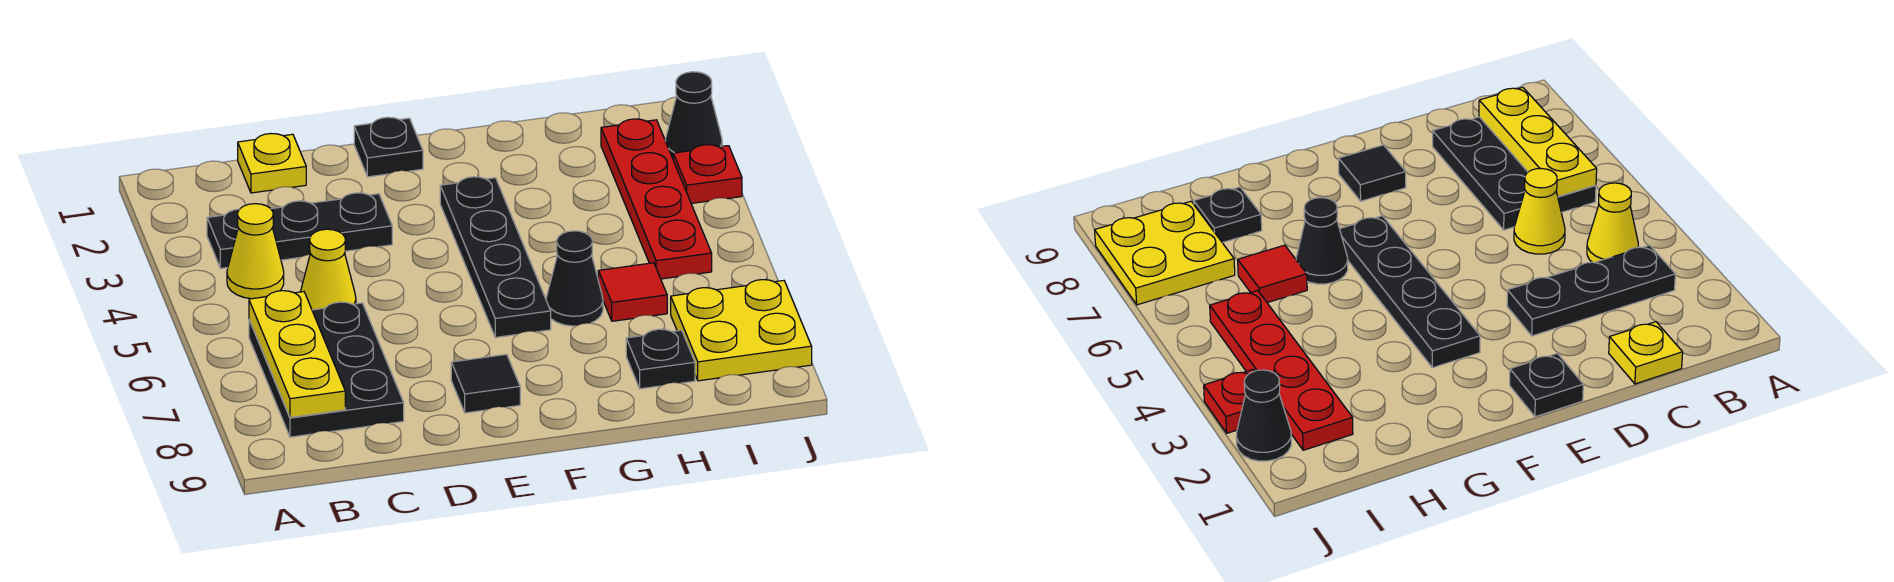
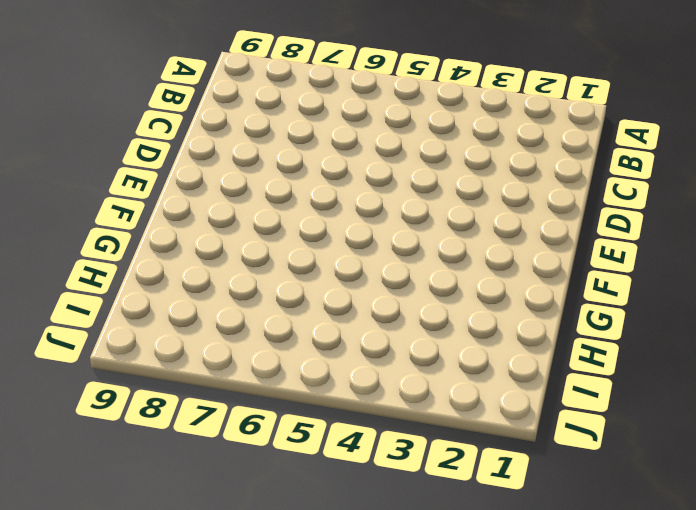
none -> black plate B3:D3 level 1
none -> yellow cone B4 level 1
none -> black plate B6:C8 level 1

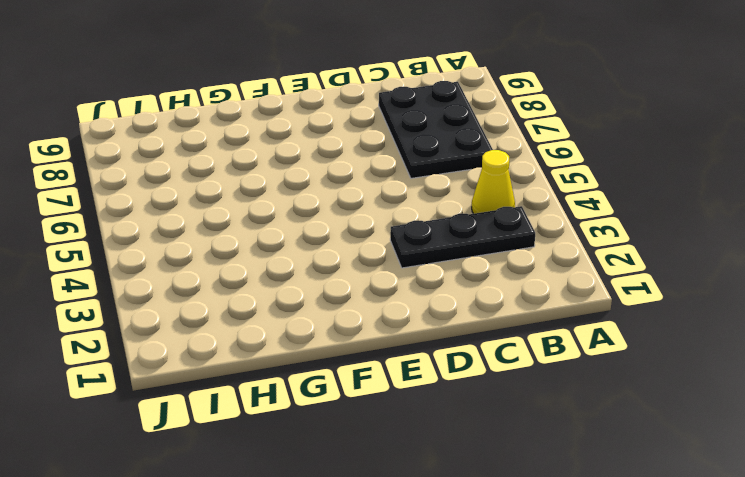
none -> yellow plate C1 level 1
none -> yellow cone C5 level 1
none -> black plate E1 level 1

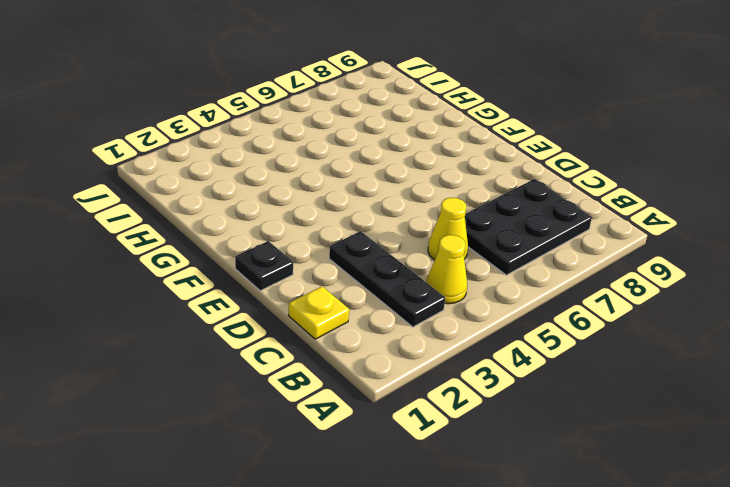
none -> black tile E8 level 1
none -> black plate F3:F6 level 1
none -> black cone G6 level 1

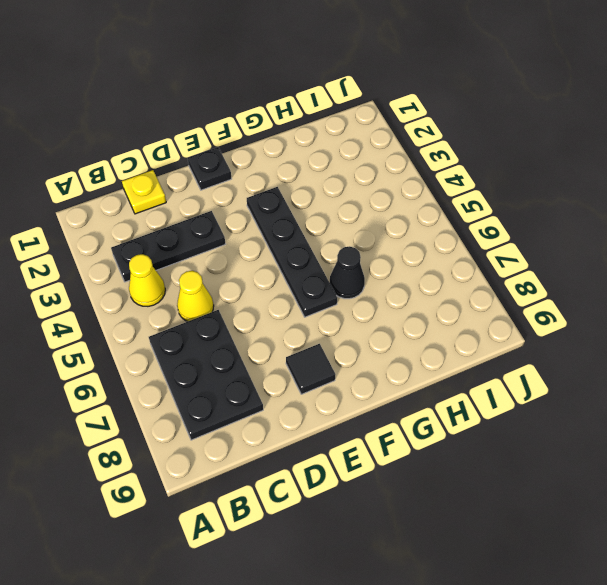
none -> red tile H6 level 1
none -> black plate H8 level 1
none -> red plate I2:I5 level 1

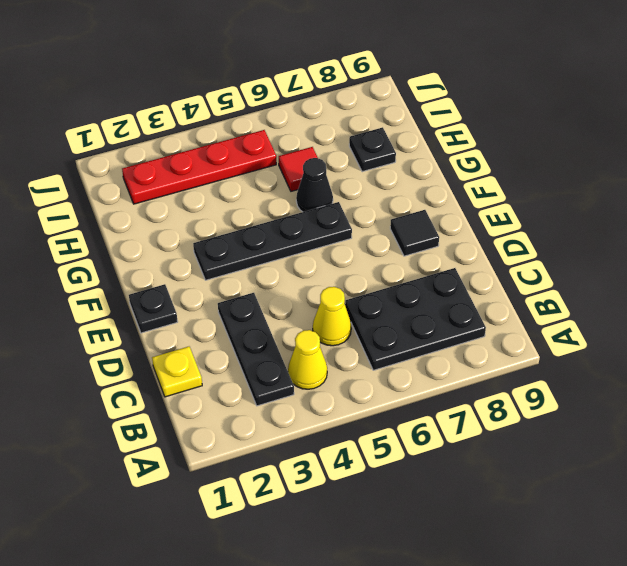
none -> yellow plate I7:J8 level 1
none -> black cone J2 level 1
none -> red plate J3 level 1

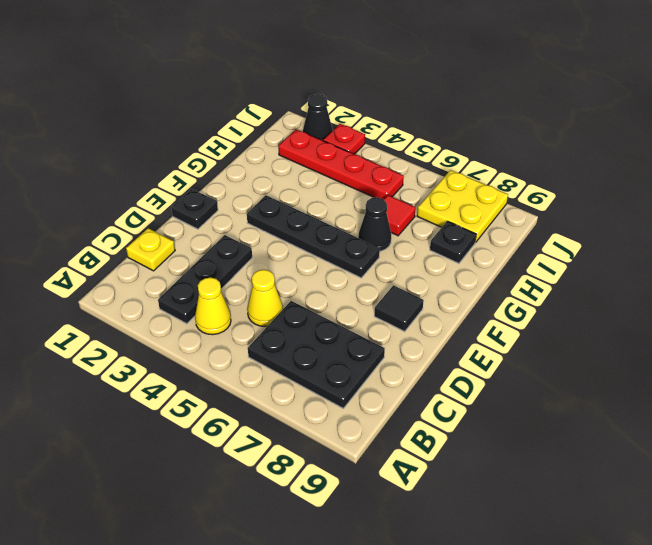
none -> yellow plate B6:B8 level 2

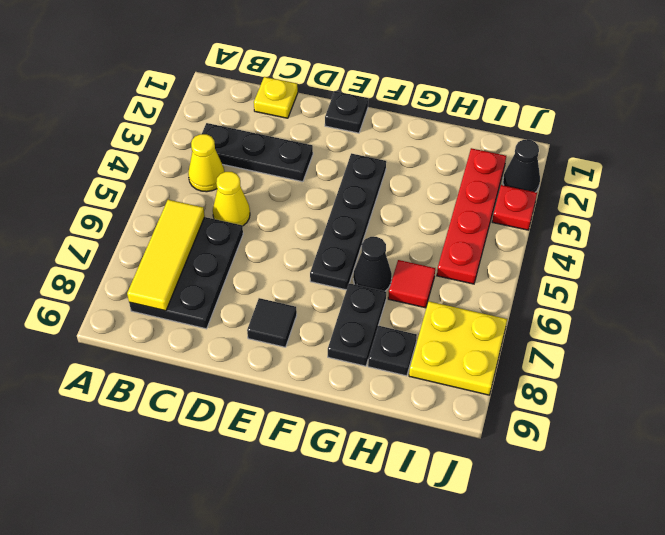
yellow tile B6:B8 level 2 -> yellow plate B6:B8 level 2
black plate G7:G8 level 1 -> none

